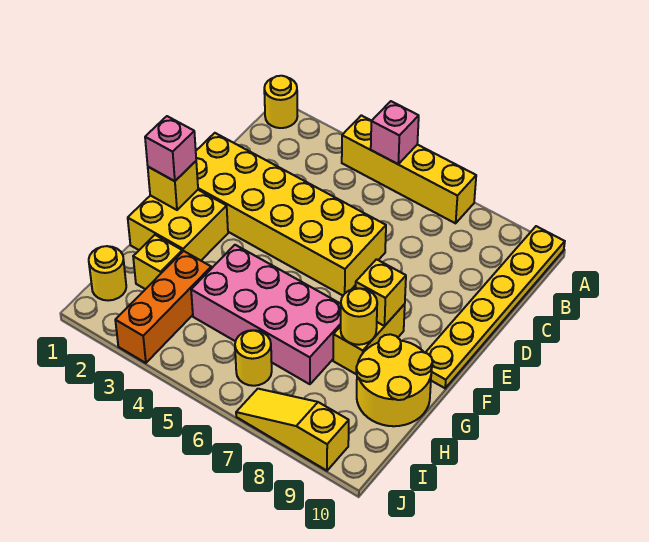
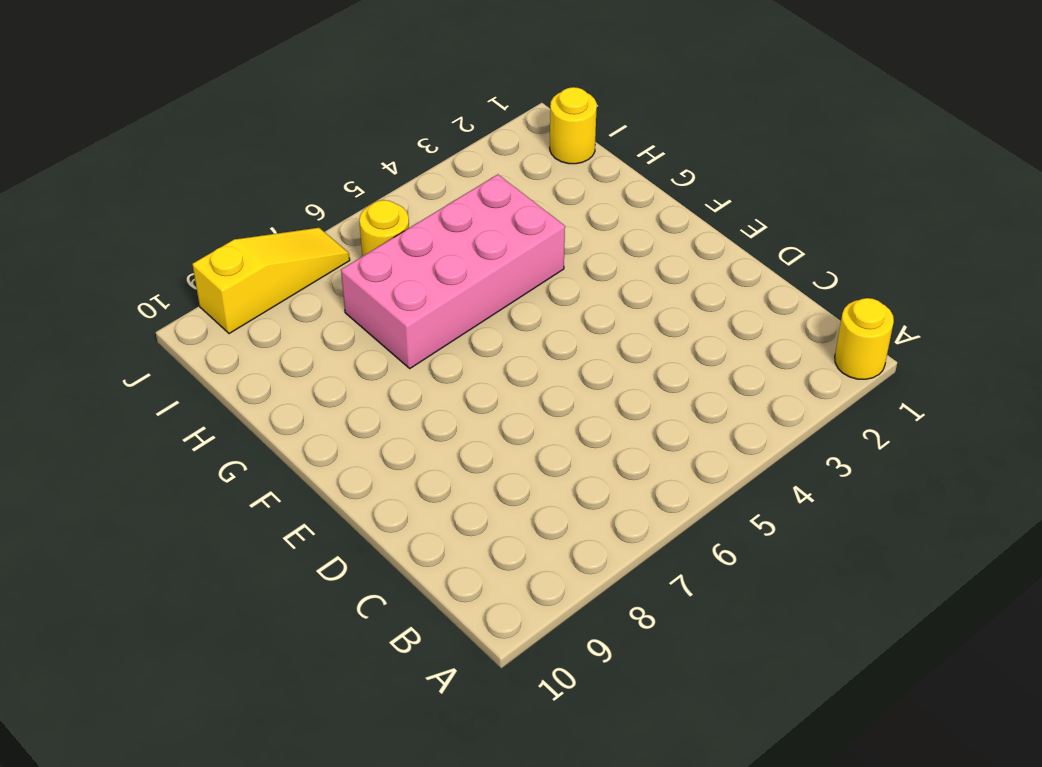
none -> yellow brick A4:A7 level 1
none -> yellow plate A10:F10 level 1
none -> yellow brick D1:E6 level 1

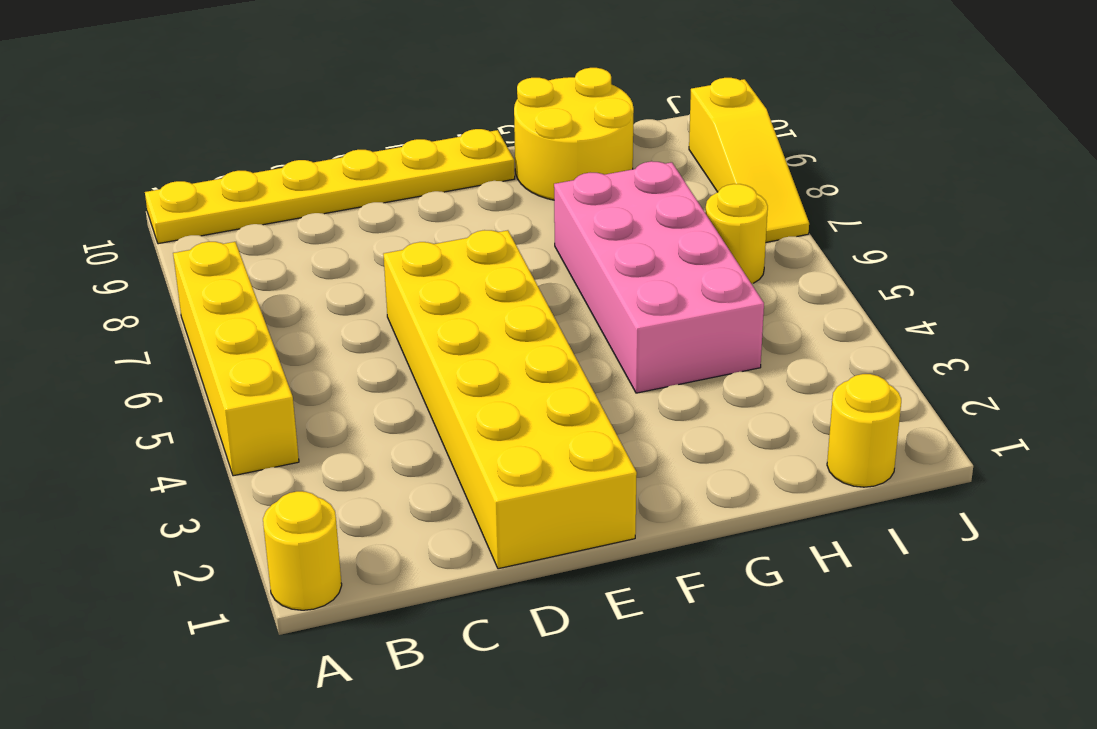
none -> yellow brick F1:G2 level 1
none -> yellow brick F8:G8 level 1
none -> yellow brick H2 level 1

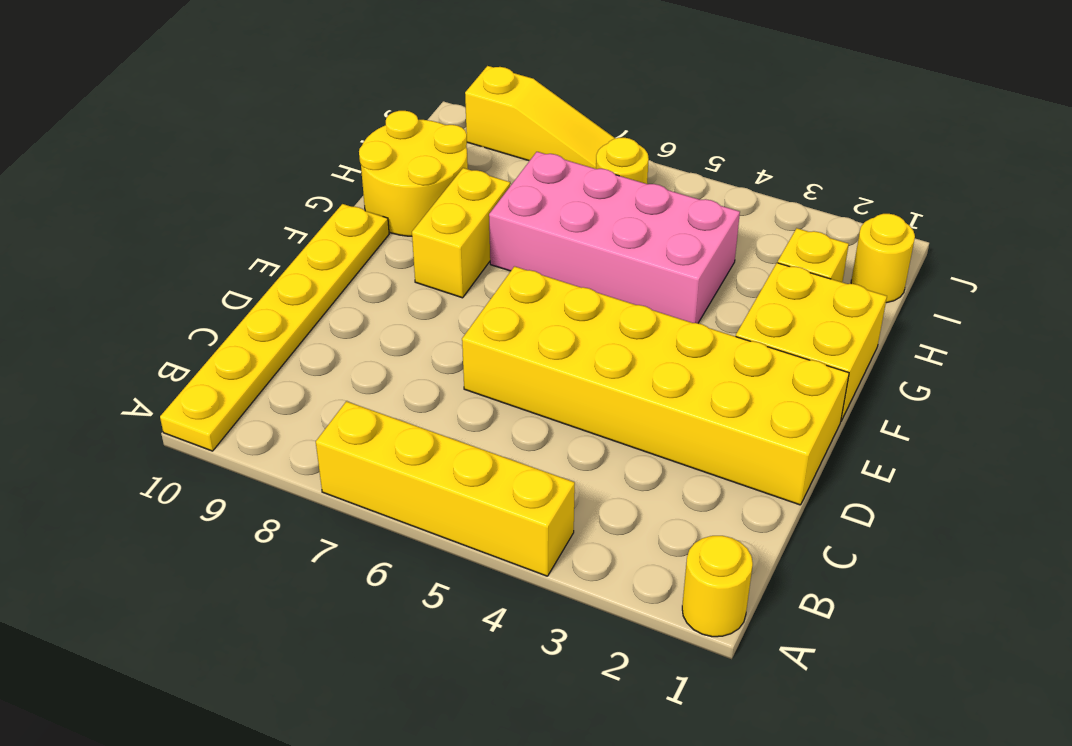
none -> orange brick H3:J3 level 1
none -> pink brick A5 level 2
none -> yellow brick F1 level 2

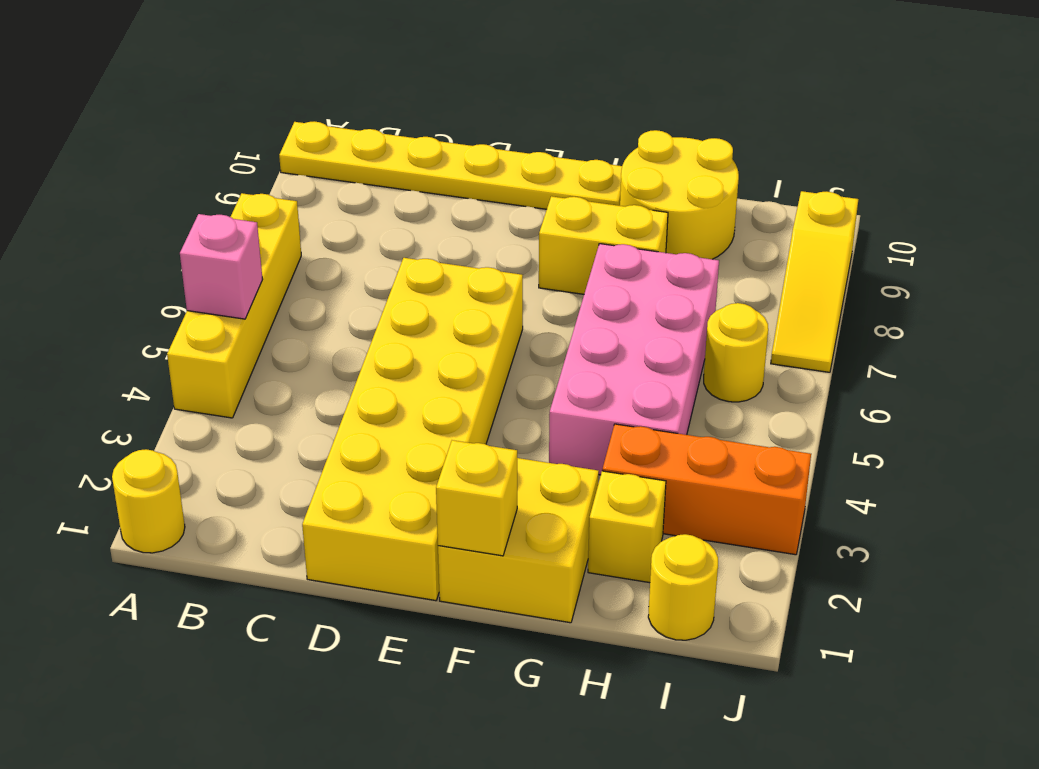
none -> yellow brick F8 level 2
none -> yellow round brick G8 level 2
none -> pink brick F1 level 3

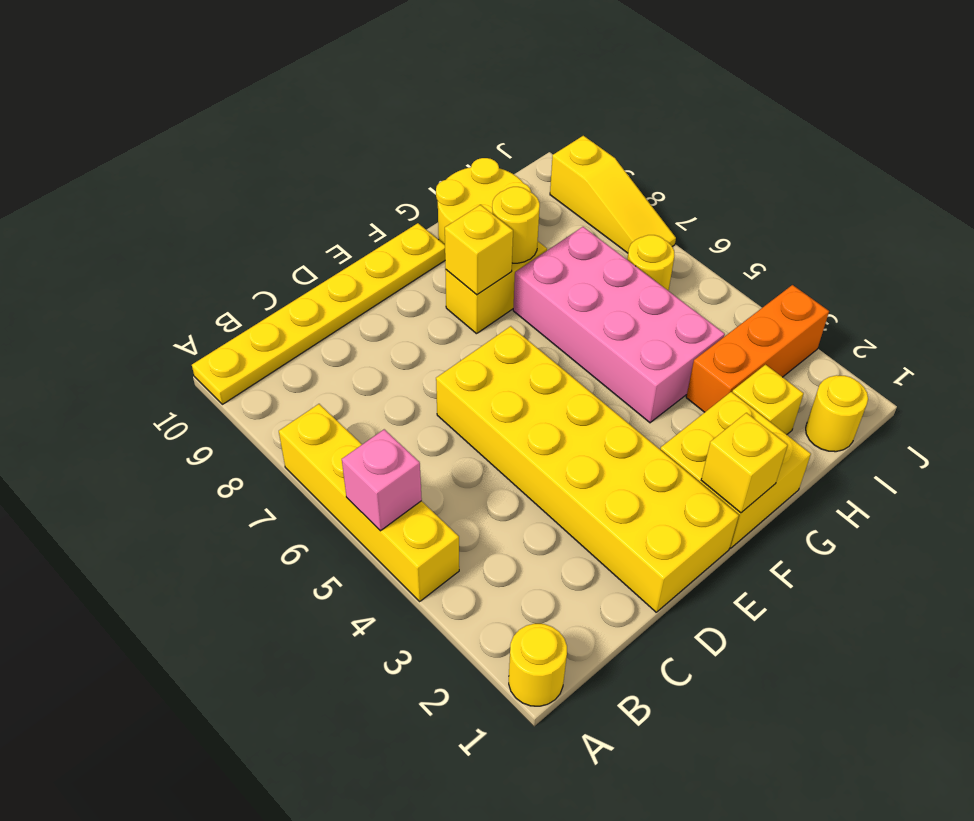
none -> pink brick F1 level 3

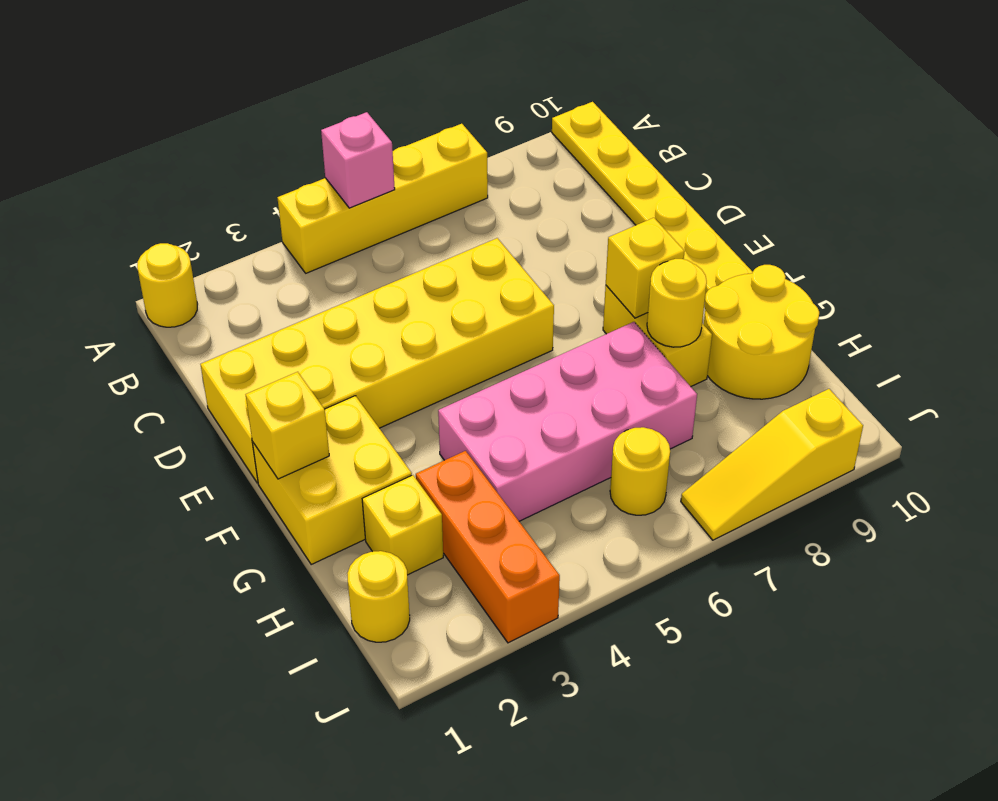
none -> pink brick F1 level 3

